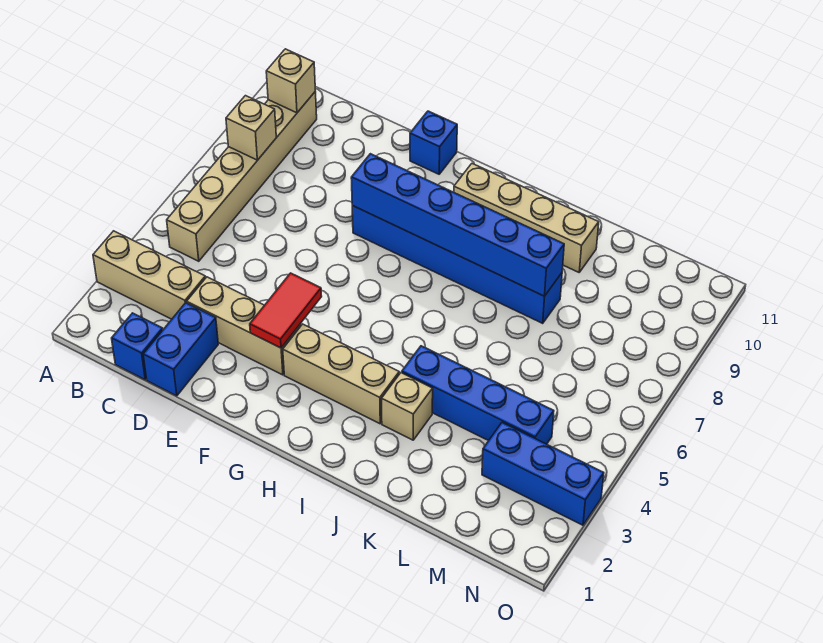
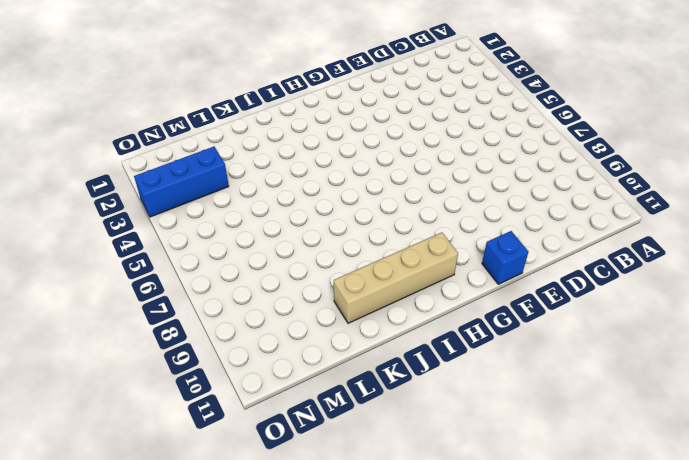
none -> tan brick A3:C3 level 1
none -> tan brick B5:B10 level 1
none -> blue brick C1 level 1

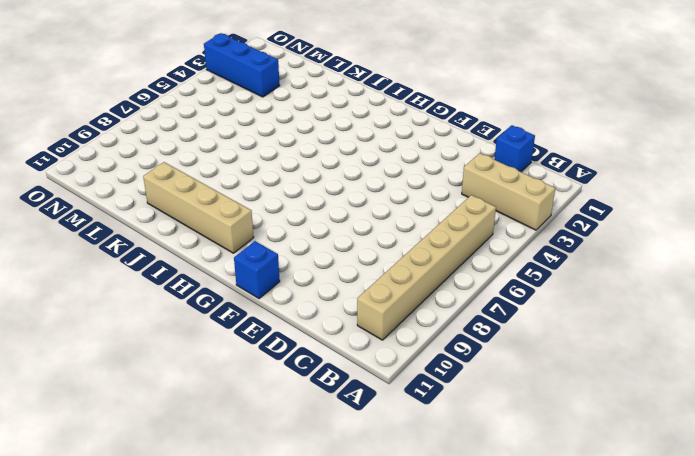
none -> blue brick D1:D2 level 1
none -> tan brick D3:F3 level 1
none -> blue brick F8:K8 level 1

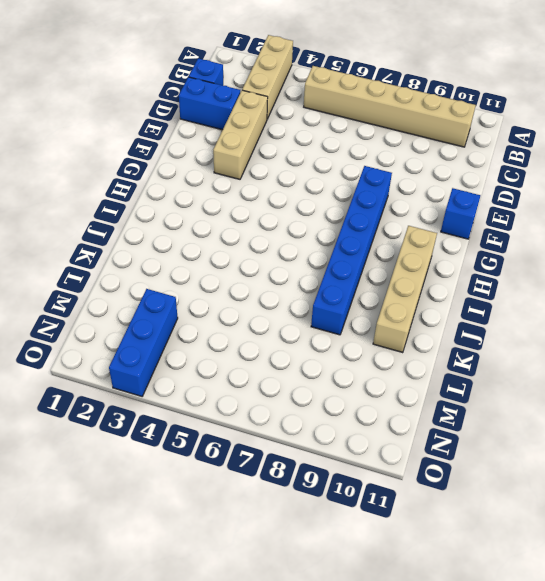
none -> tan brick G3:I3 level 1
none -> tan brick J3 level 1
none -> blue brick J4:M4 level 1

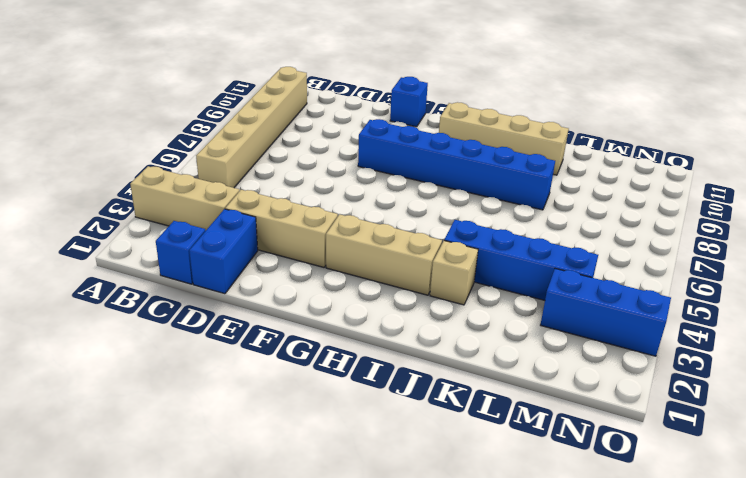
none -> tan brick B8 level 2
none -> tan brick B10 level 2
none -> red tile F3:F4 level 2

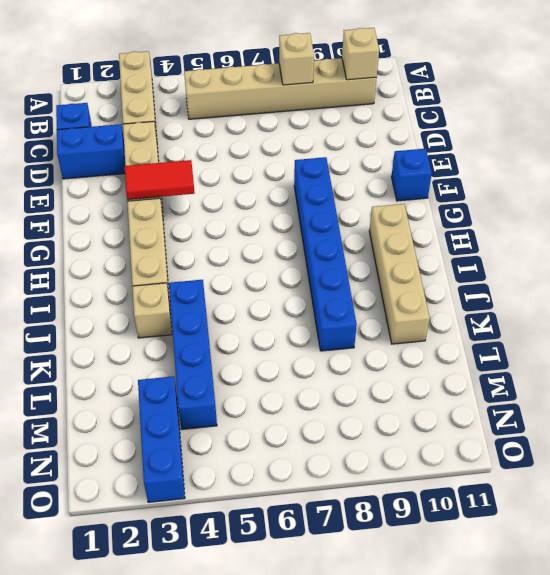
none -> blue brick F8:K8 level 2

